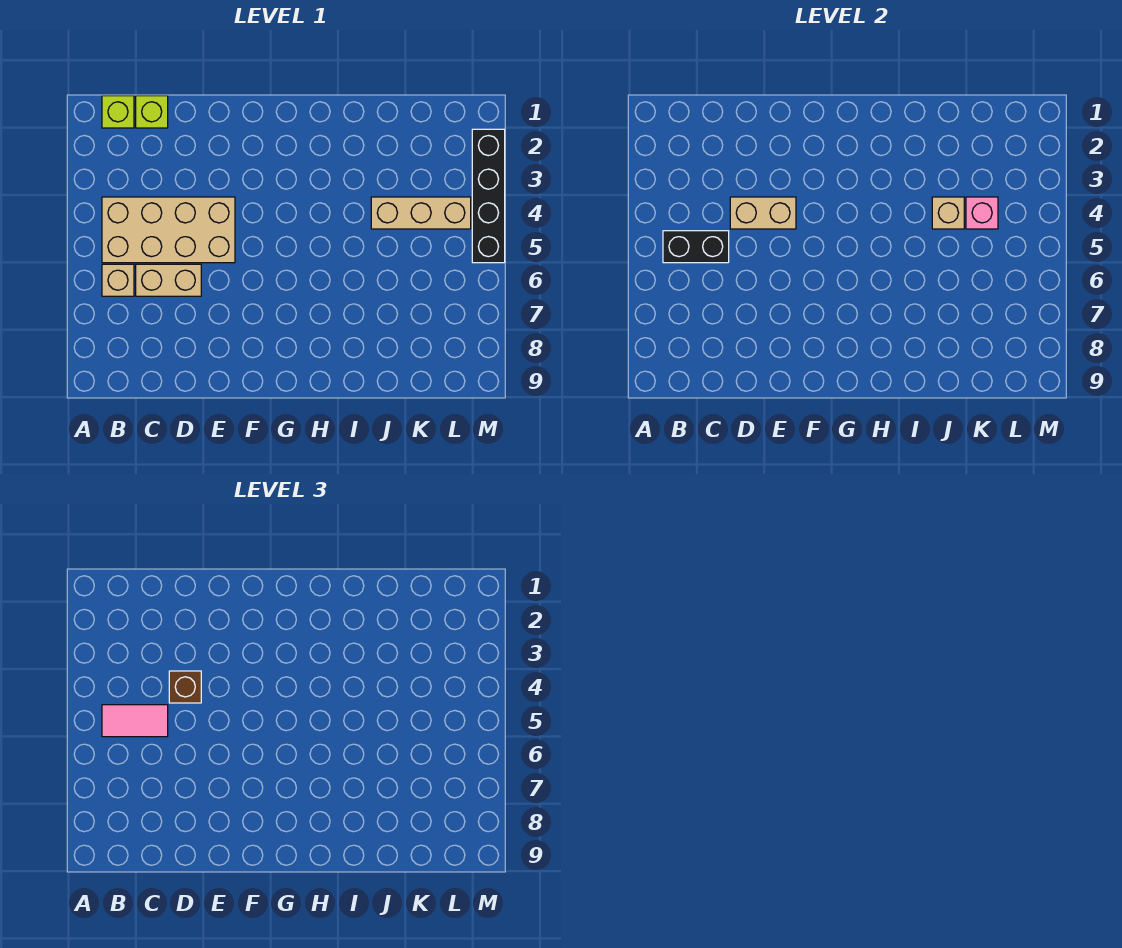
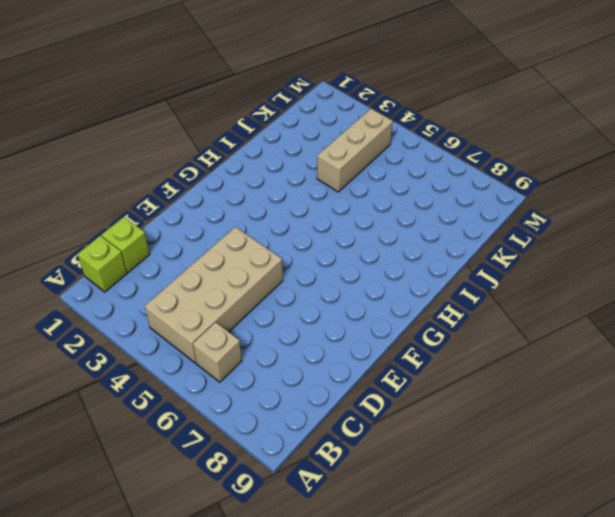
none -> tan brick C6:D6 level 1
none -> black brick M2:M5 level 1
none -> black brick B5:C5 level 2

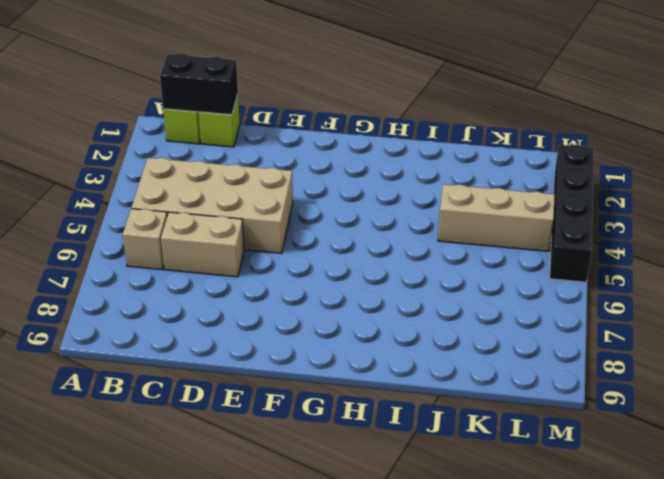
black brick B1:C1 level 2 -> black brick B5:C5 level 2
none -> tan brick D4:E4 level 2
none -> tan brick J4 level 2
none -> pink brick K4 level 2

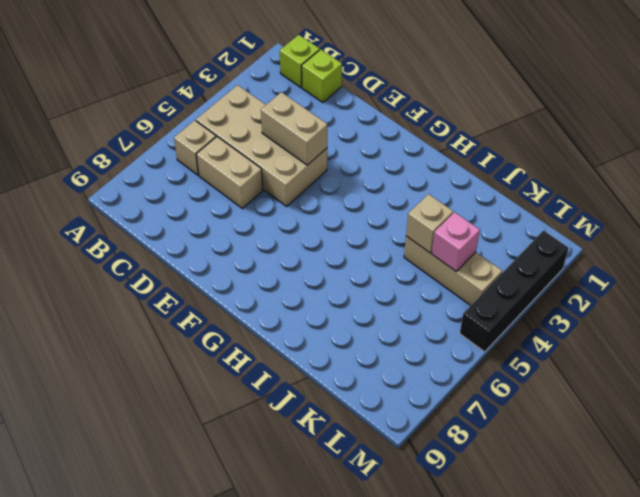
none -> black brick B5:C5 level 2
none -> pink tile B5:C5 level 3
none -> brown brick D4 level 3

